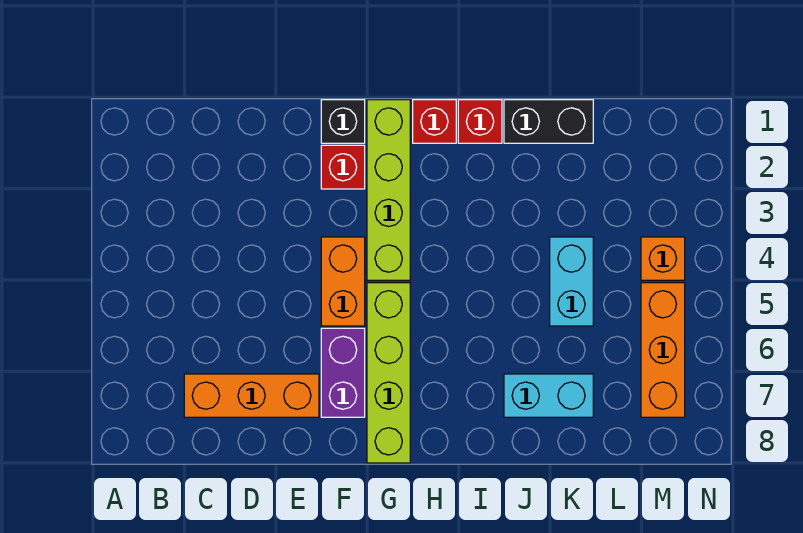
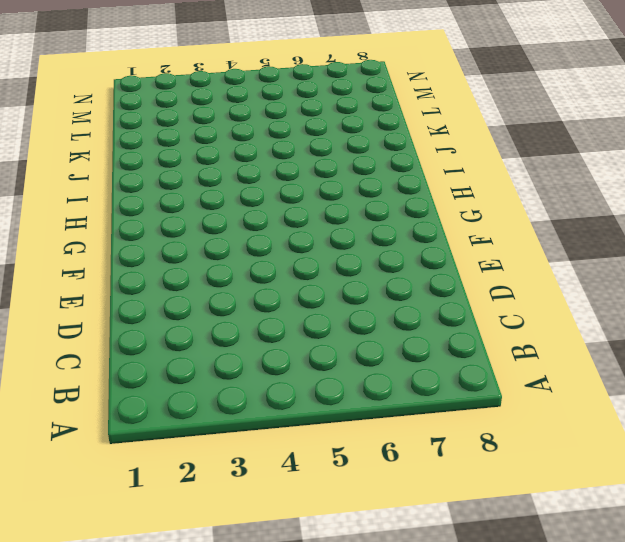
none -> orange brick C7:E7 level 1
none -> black brick F1 level 1
none -> red brick F2 level 1

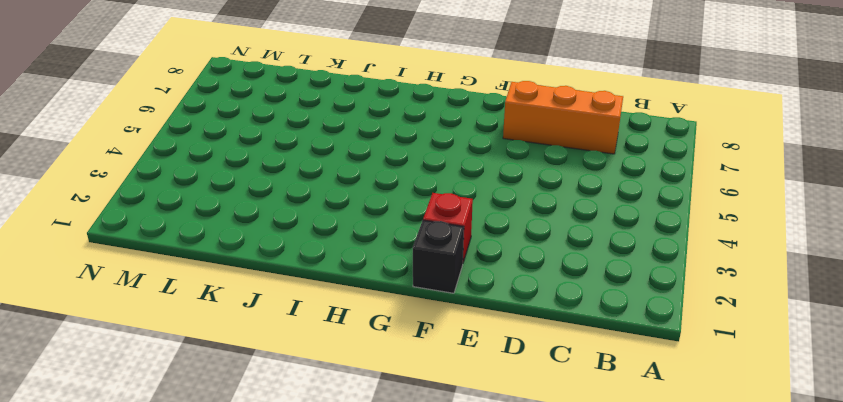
none -> orange brick F4:F5 level 1
none -> purple brick F6:F7 level 1
none -> lime brick G1:G4 level 1

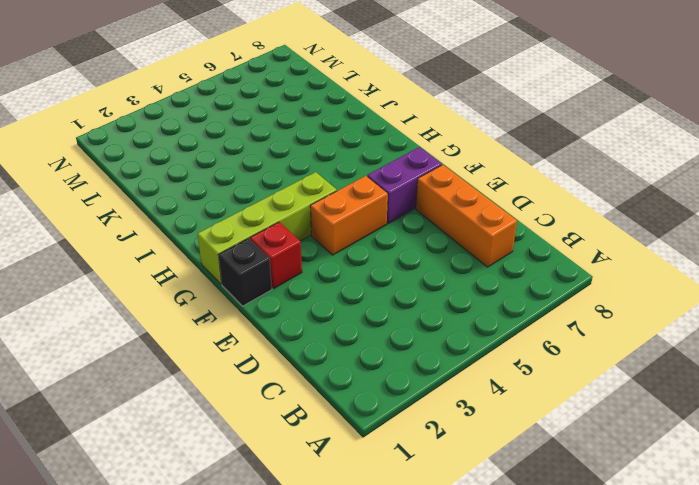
none -> lime brick G5:G8 level 1
none -> red brick H1 level 1
none -> red brick I1 level 1

